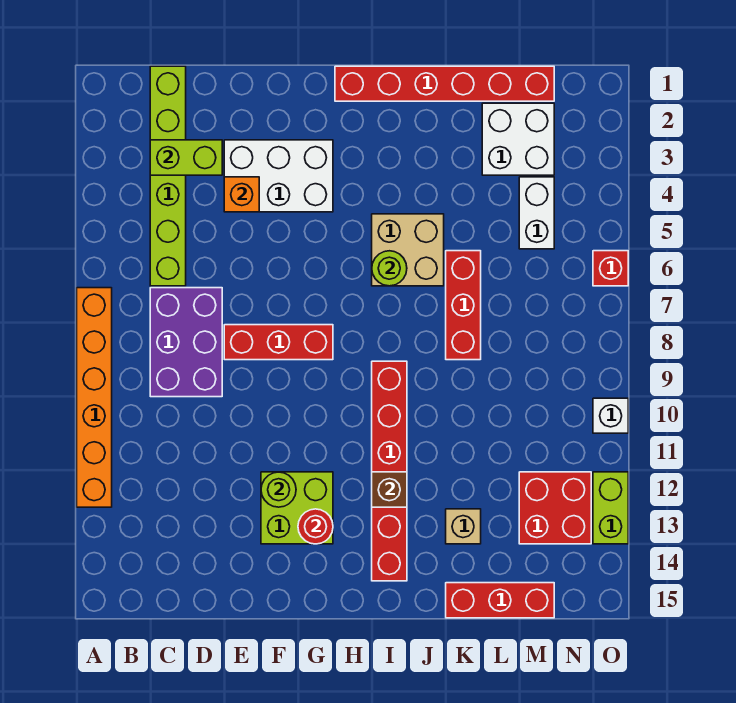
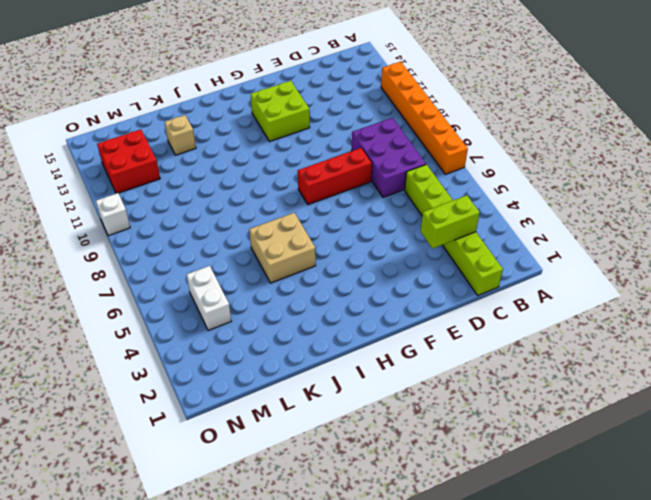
none -> white brick E3:G4 level 1
none -> red brick H1:M1 level 1
none -> red brick I9:I14 level 1

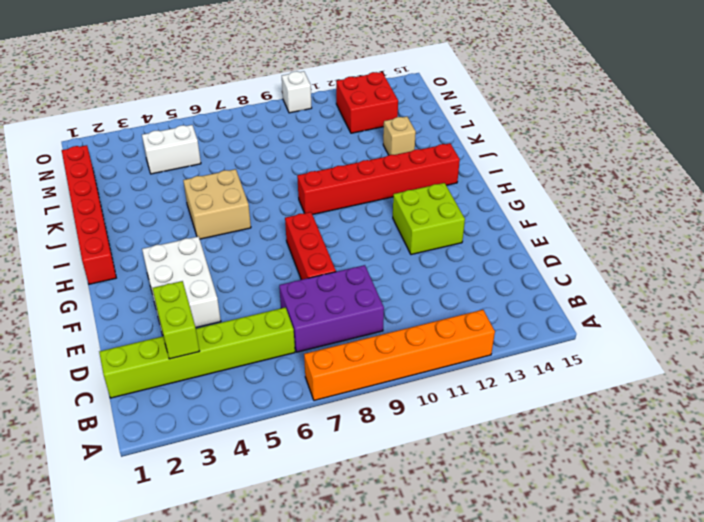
none -> red brick K6:K8 level 1
none -> red brick K15:M15 level 1
none -> white brick L2:M3 level 1

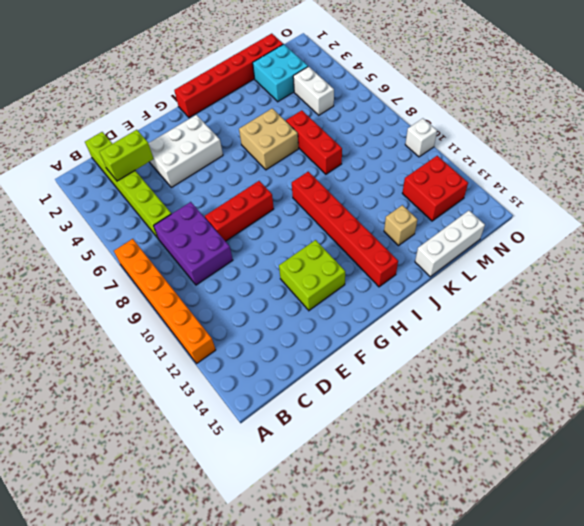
white brick K15:M15 level 1 -> red brick K15:M15 level 1
cyan brick L2:M3 level 1 -> white brick L2:M3 level 1
none -> red brick O6 level 1
none -> lime brick O12:O13 level 1
none -> orange brick E4 level 2

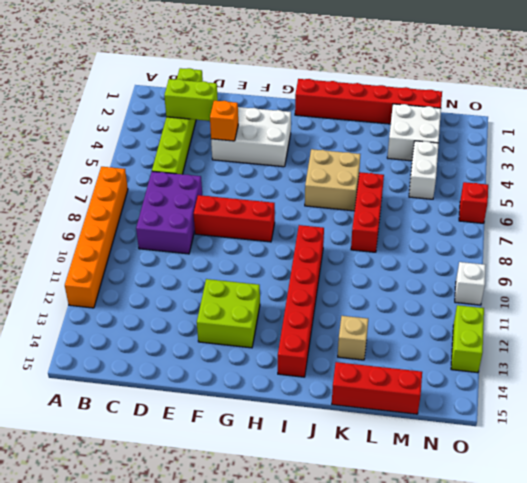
none -> red brick M12:N13 level 1
none -> lime round brick F12 level 2
none -> red round brick G13 level 2

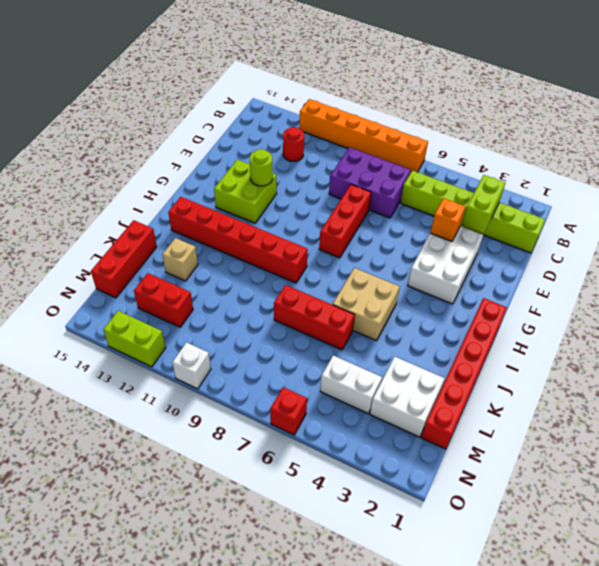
red round brick C12 level 1 -> red round brick G13 level 2
red brick M12:M13 level 1 -> red brick M12:N13 level 1
none -> lime round brick I6 level 2
none -> brown brick I12 level 2

